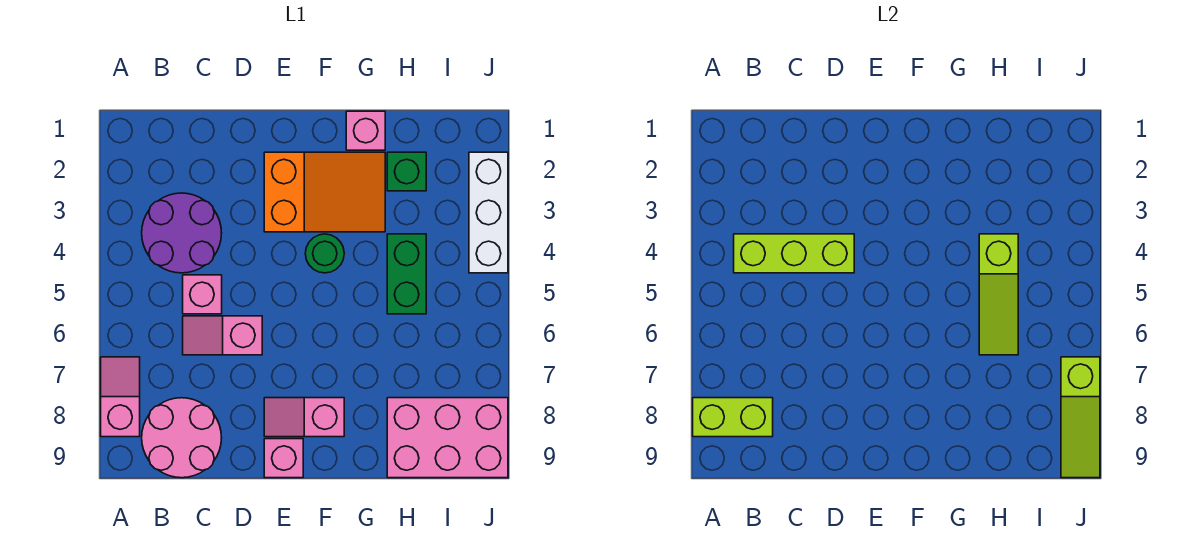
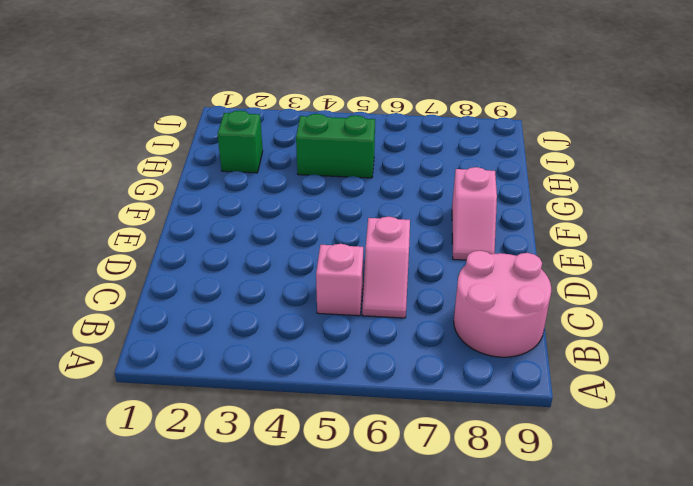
none -> pink slope A7:A8 level 1 top 8
none -> purple round brick B3:C4 level 1
none -> orange slope E2:G3 level 1 top E

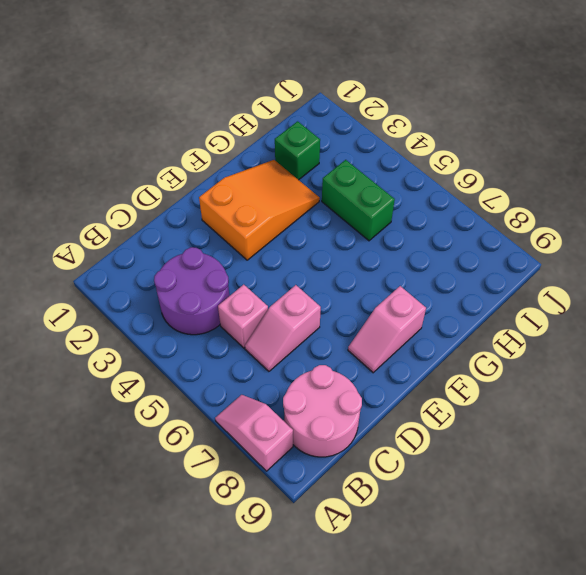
none -> pink brick E9 level 1
none -> green round brick F4 level 1
none -> pink brick G1 level 1

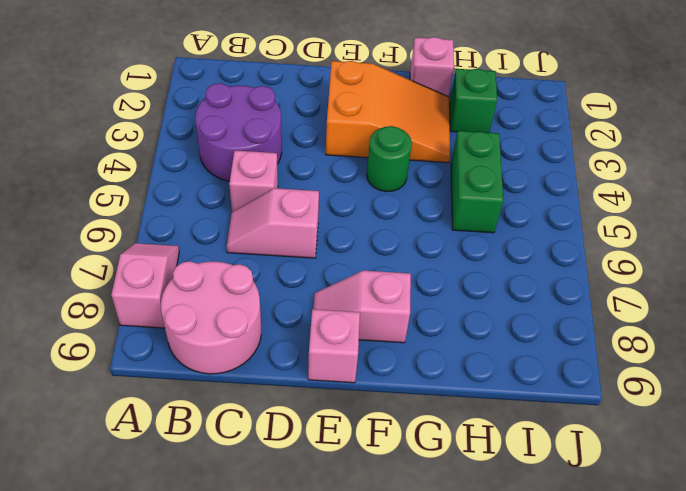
none -> pink brick H8:J9 level 1
none -> white brick J2:J4 level 1
none -> lime brick A8:B8 level 2

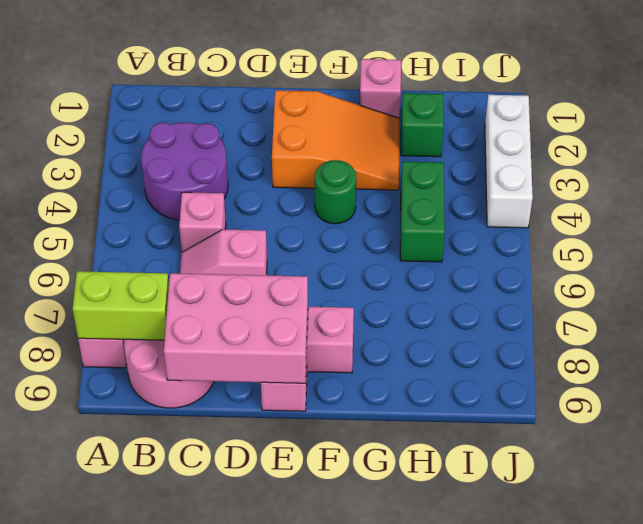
pink brick C8:E9 level 2 -> pink brick H8:J9 level 1
none -> lime brick B4:D4 level 2
none -> lime slope H4:H6 level 2 top 4
none -> lime slope J7:J9 level 2 top 7

